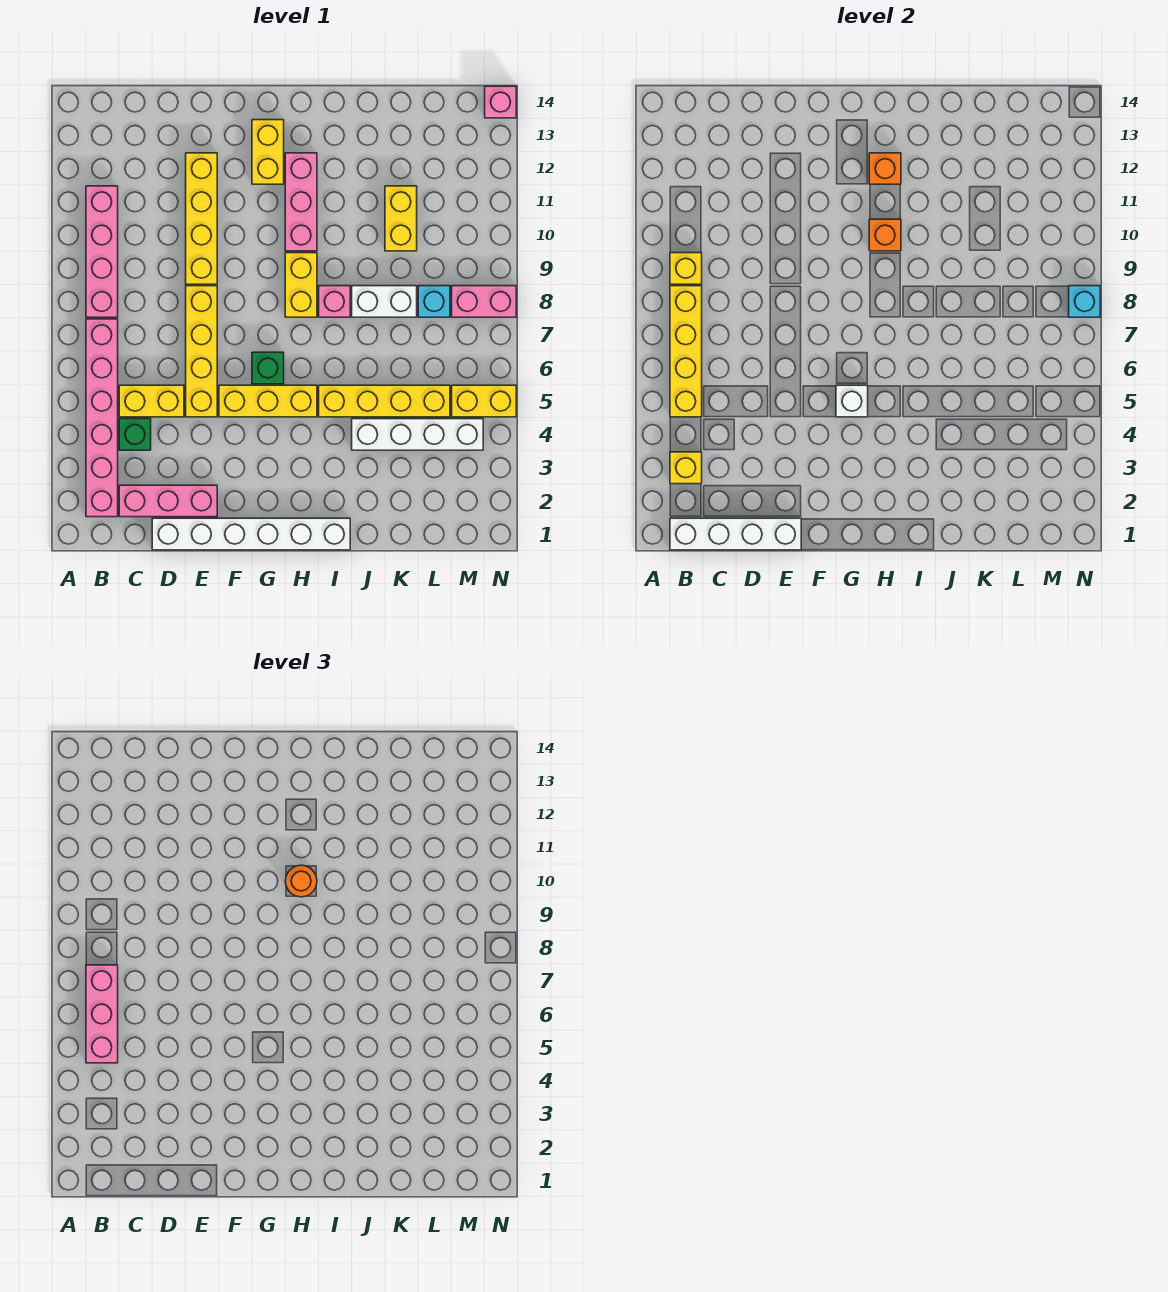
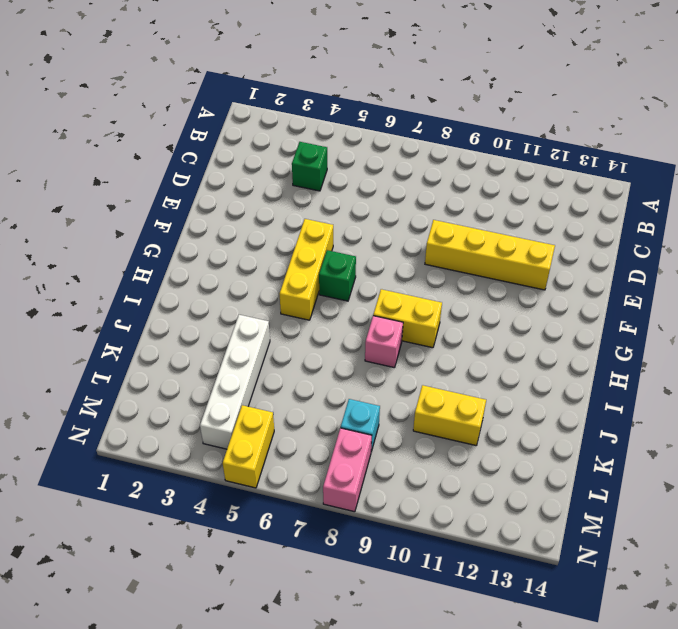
none -> pink brick B2:B7 level 1
none -> pink brick B8:B11 level 1
none -> pink brick C2:E2 level 1
none -> yellow brick C5:D5 level 1

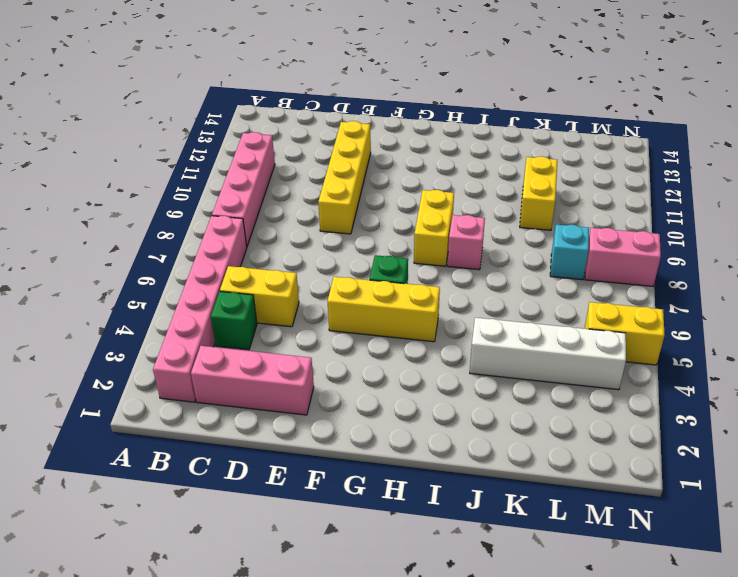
none -> white brick D1:I1 level 1
none -> yellow brick E5:E8 level 1
none -> yellow brick G12:G13 level 1
none -> pink brick H10:H12 level 1

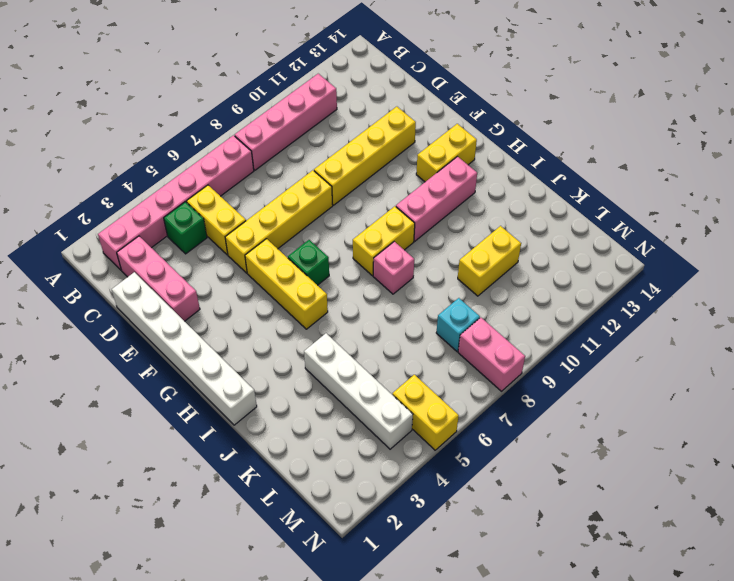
none -> yellow brick I5:L5 level 1
none -> white brick J8:K8 level 1
none -> pink brick N14 level 1
none -> white brick B1:E1 level 2

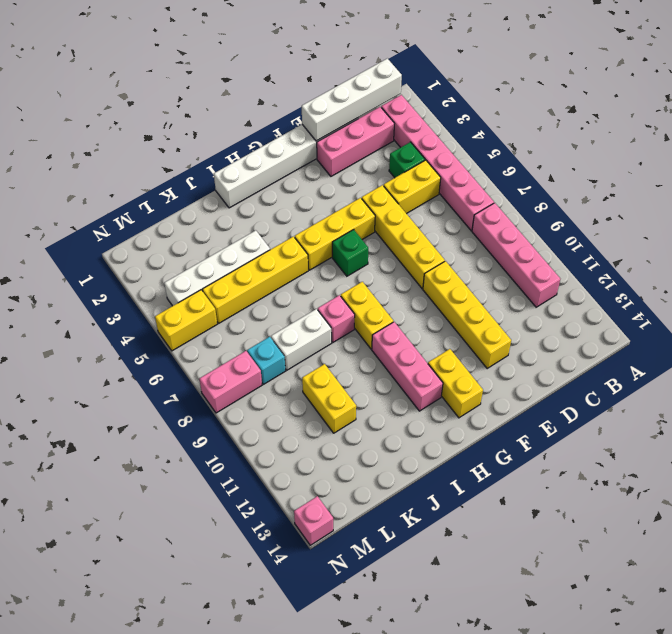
none -> yellow brick B3 level 2
none -> yellow brick B5:B8 level 2
none -> yellow brick B9 level 2
none -> white brick G5 level 2

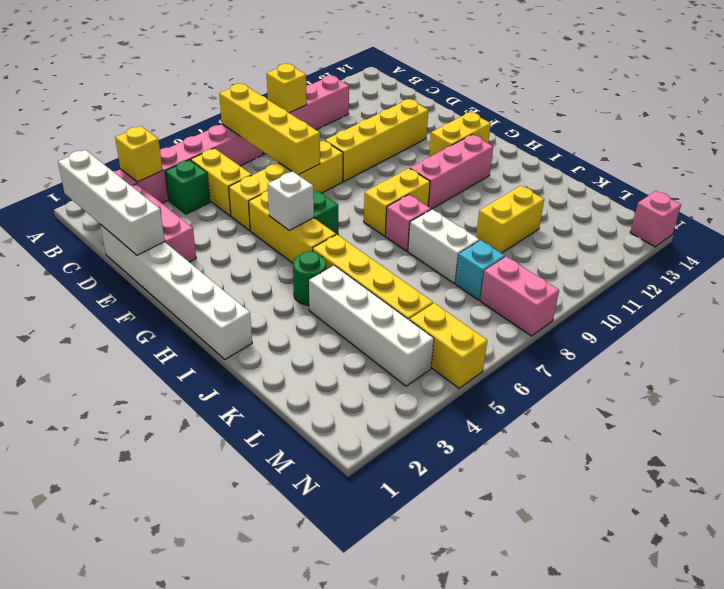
yellow brick B7:E7 level 2 -> yellow brick B5:B8 level 2
green round brick I4 level 1 -> none
none -> orange brick H10 level 2
none -> orange brick H12 level 2
none -> cyan brick N8 level 2
none -> pink brick B5:B7 level 3

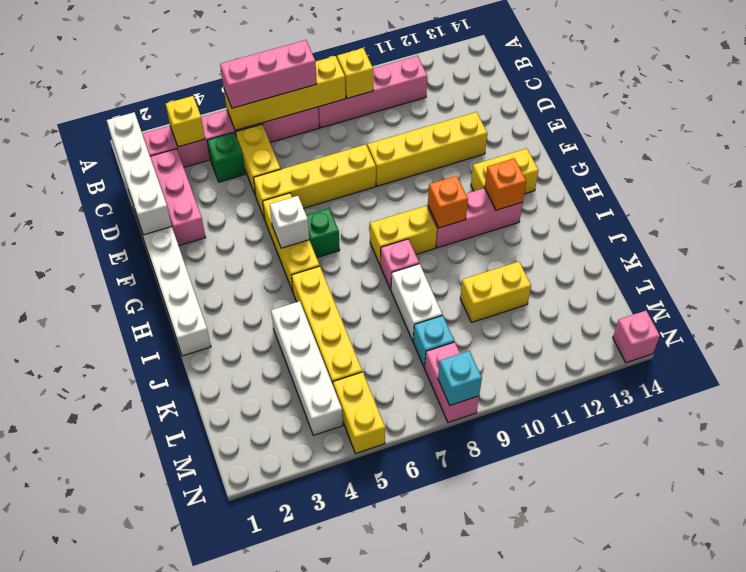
none -> orange round brick H10 level 3

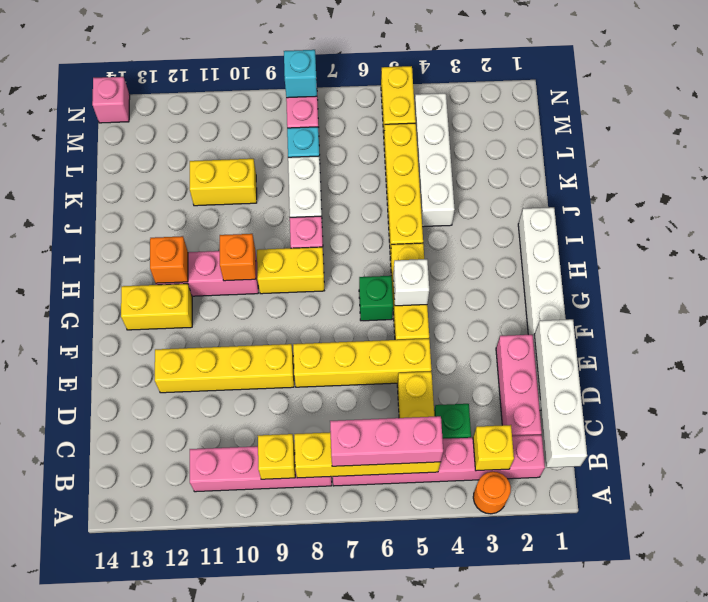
orange round brick A3 level 1 -> orange round brick H10 level 3

